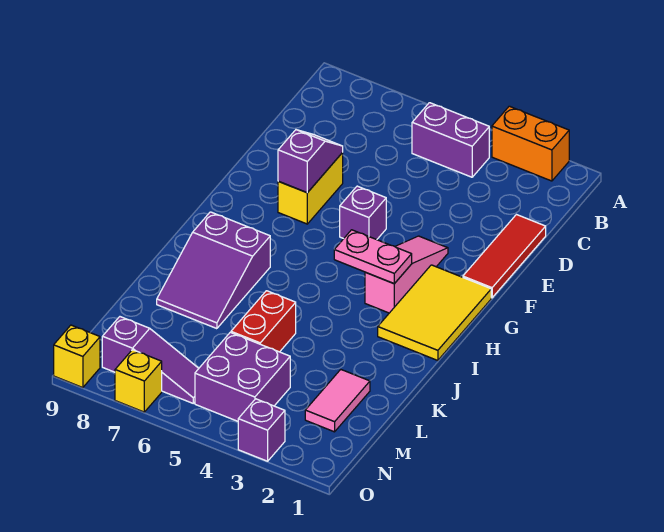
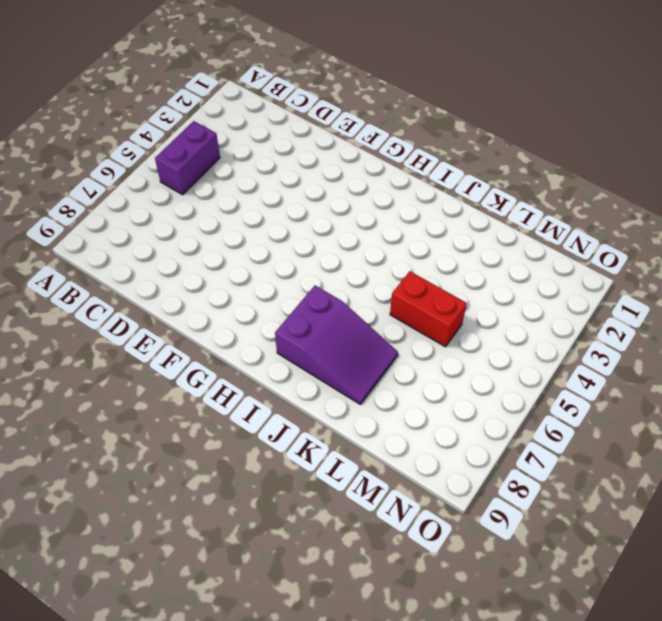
none -> orange brick A2:A3 level 1
none -> red tile D1:F1 level 1
none -> yellow brick E7:F7 level 1

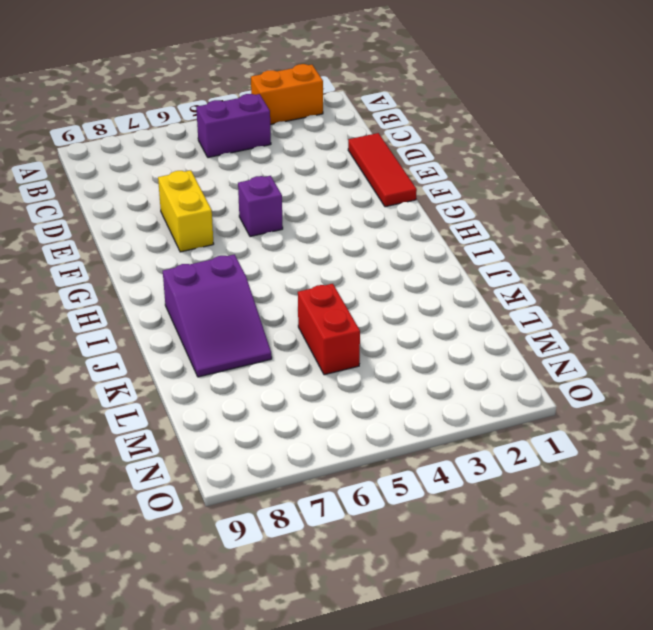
none -> pink slope F3:H3 level 1 top H
none -> yellow tile G1:I2 level 1
none -> pink tile L2:M2 level 1

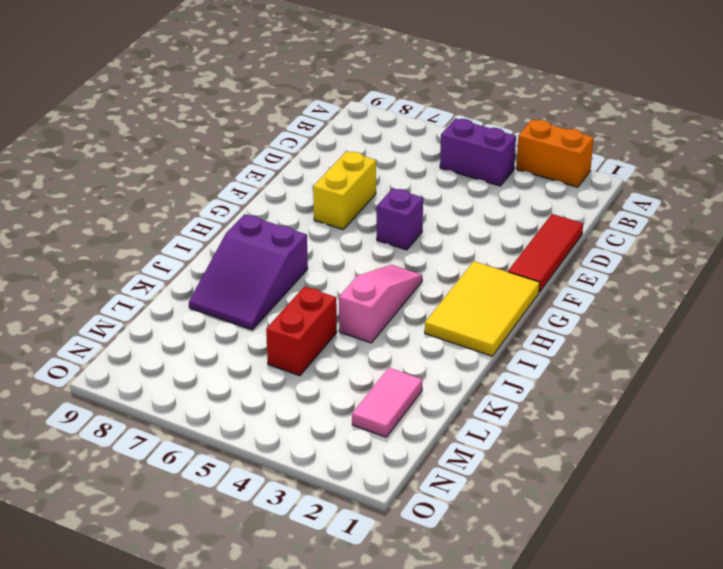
pink slope H4:J4 level 1 top J -> pink slope F3:H3 level 1 top H
none -> purple brick M4:N5 level 1
none -> purple slope N6:N8 level 1 top 8
none -> purple brick O3 level 1

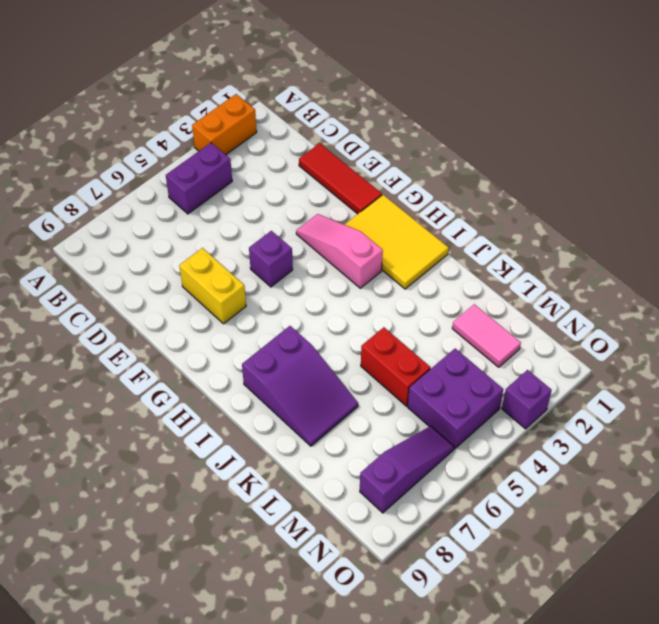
none -> yellow brick O7 level 1
none -> yellow brick O9 level 1
none -> purple slope E7:F7 level 2 top F

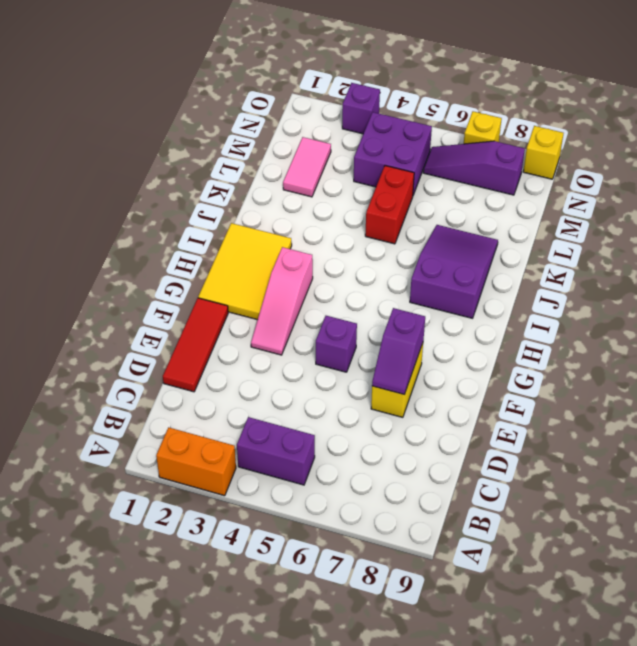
none -> pink plate H3:H4 level 2

